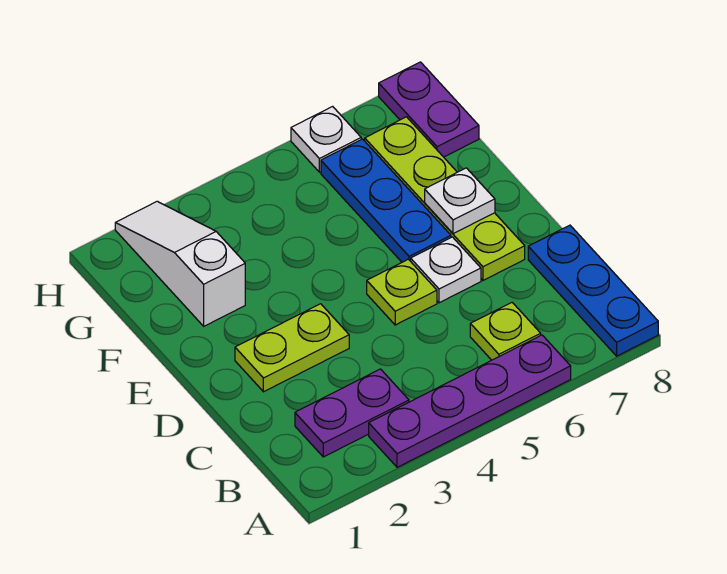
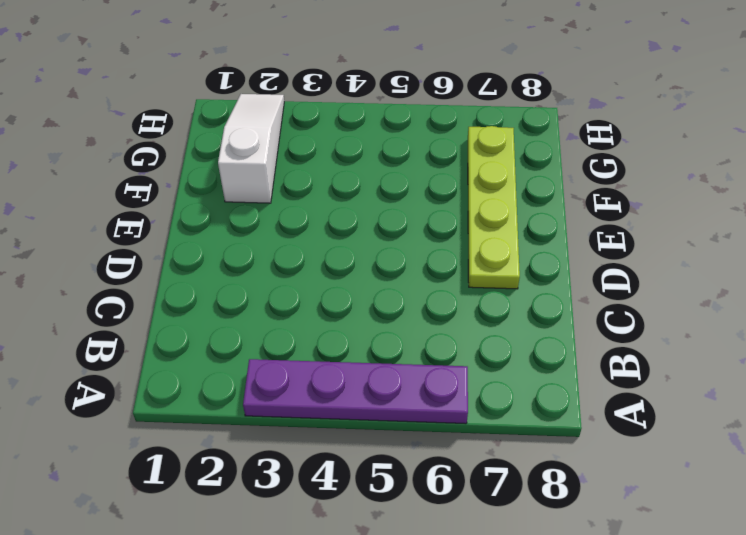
none -> blue plate A8:C8 level 1
none -> purple plate B2:B3 level 1
none -> lime plate B6 level 1

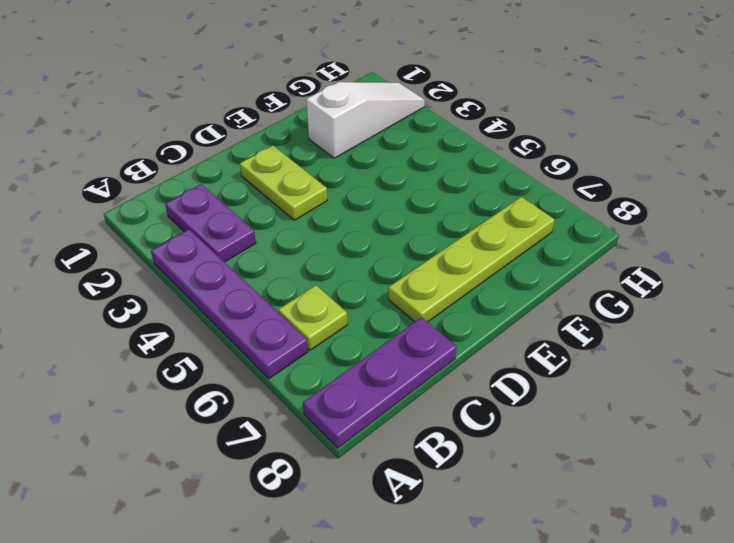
purple plate A8:C8 level 1 -> blue plate A8:C8 level 1
none -> lime plate D5 level 1
none -> white plate D6 level 1
none -> blue plate E6:G6 level 1

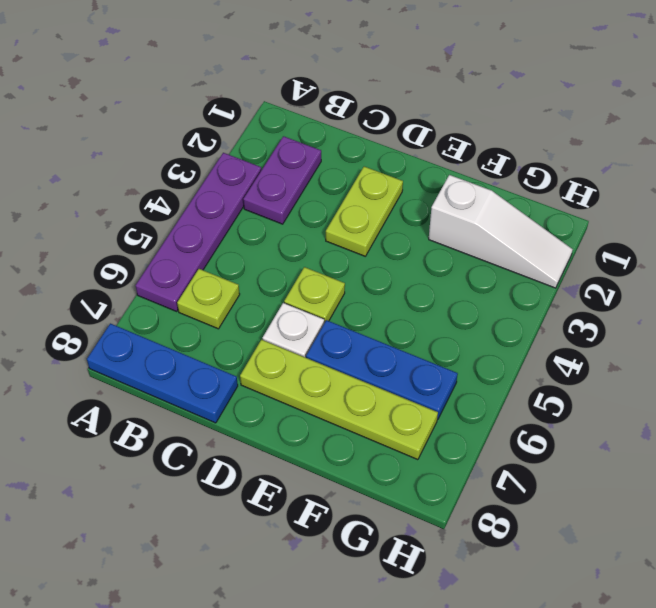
none -> purple plate G8:H8 level 1
none -> white plate H6 level 1
none -> white plate E7 level 2

